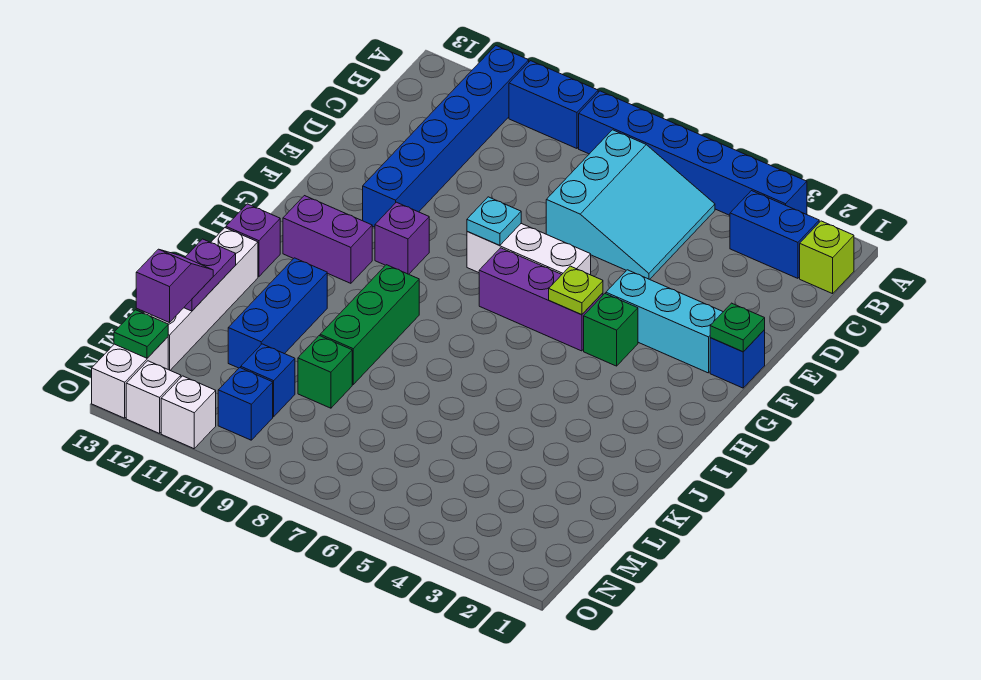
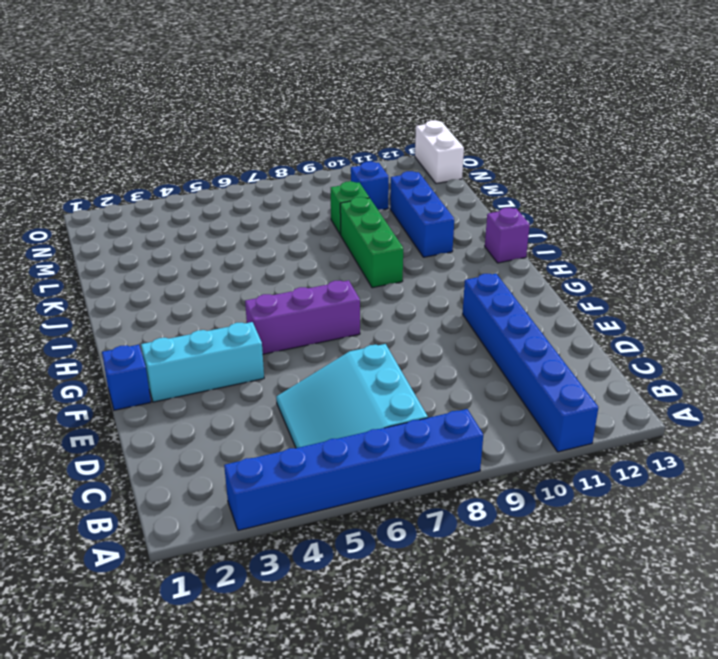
none -> blue brick A9:A10 level 1
none -> lime brick B1 level 1
none -> blue brick B2:B3 level 1

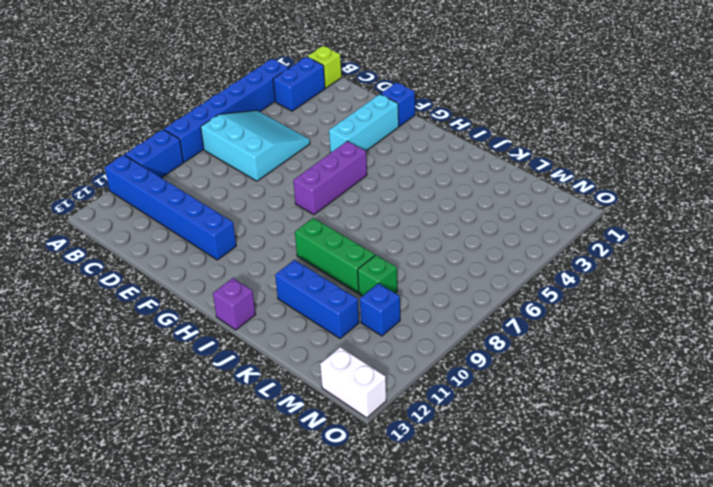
none -> white brick F6:F8 level 1
none -> green brick G4 level 1
none -> purple brick G10 level 1

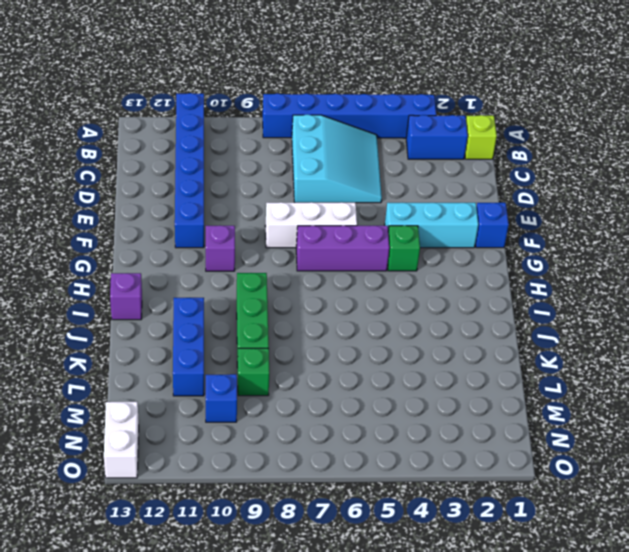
none -> blue brick A9:A10 level 1
none -> purple brick H11:H12 level 1
none -> white brick J13:M13 level 1

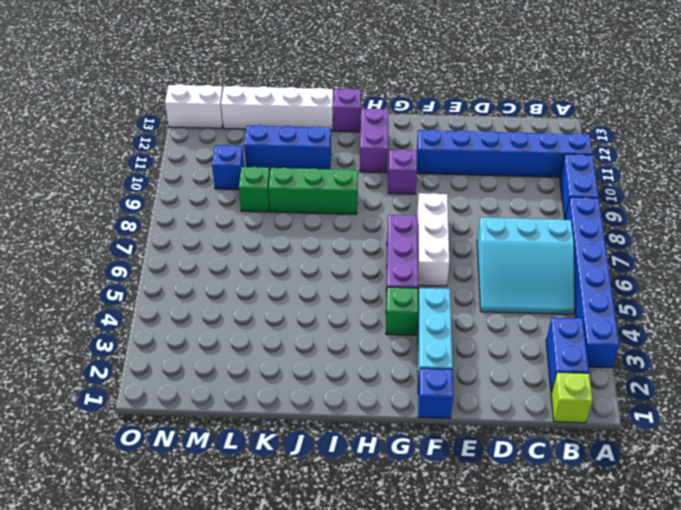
none -> blue brick N10 level 1
none -> white brick O11 level 1
none -> white brick O12 level 1

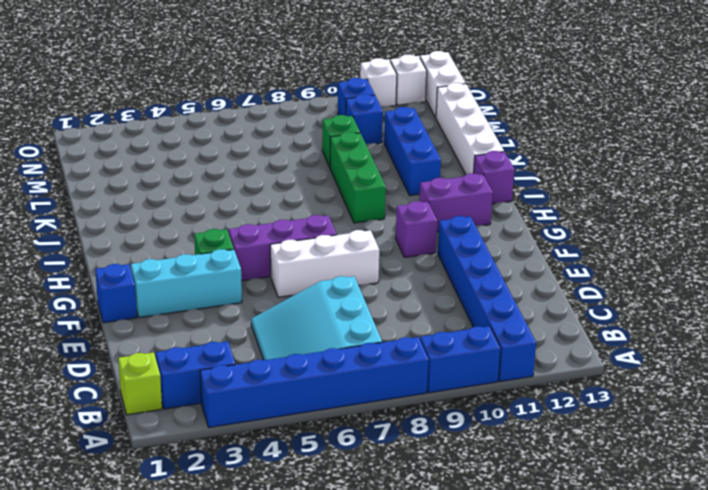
none -> green plate F1 level 2
none -> cyan plate F8 level 2
none -> lime plate G5 level 2

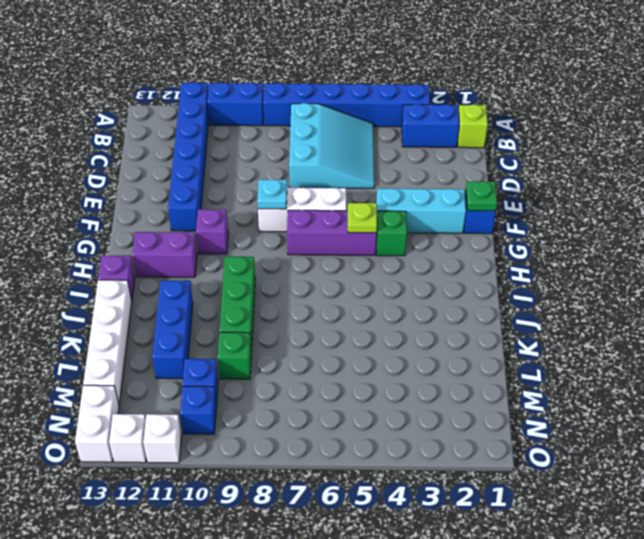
none -> purple plate K13:L13 level 2
none -> green plate N13 level 2
none -> purple slope L13:M13 level 3 top M

